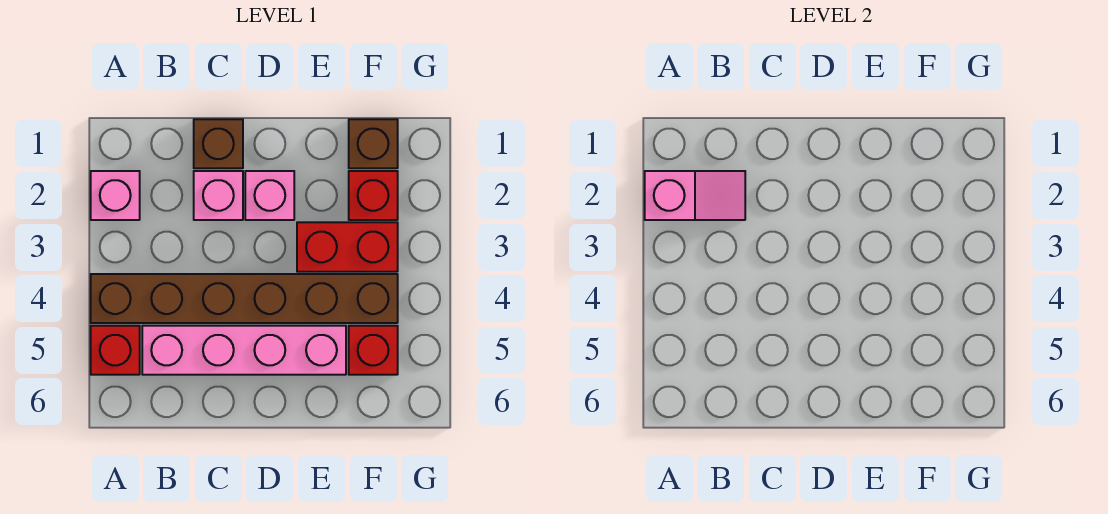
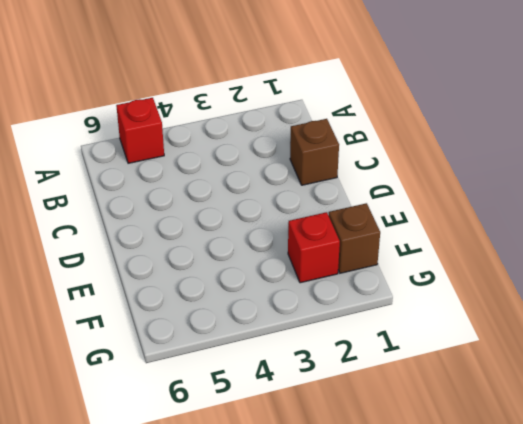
none -> pink brick A2 level 1
none -> brown brick A4:F4 level 1
none -> pink brick B5:E5 level 1

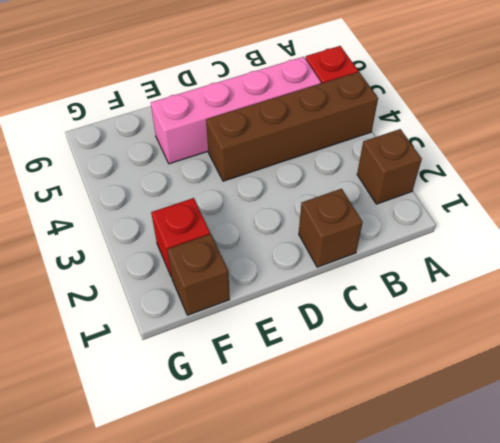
brown brick A2 level 1 -> pink brick A2 level 1
brown brick A4:D4 level 1 -> brown brick A4:F4 level 1
none -> pink brick C2 level 1
none -> pink brick D2 level 1
none -> red brick E3:F3 level 1

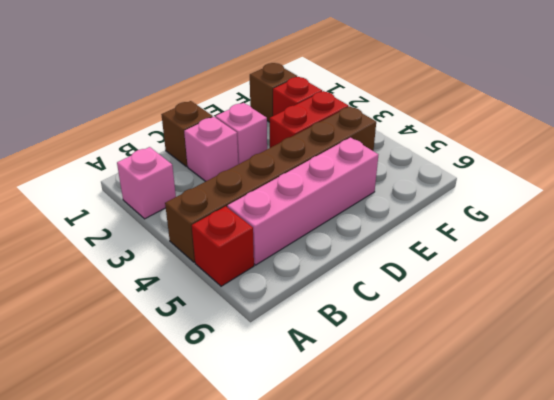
none -> red brick F5 level 1
none -> pink slope A2:B2 level 2 top A

